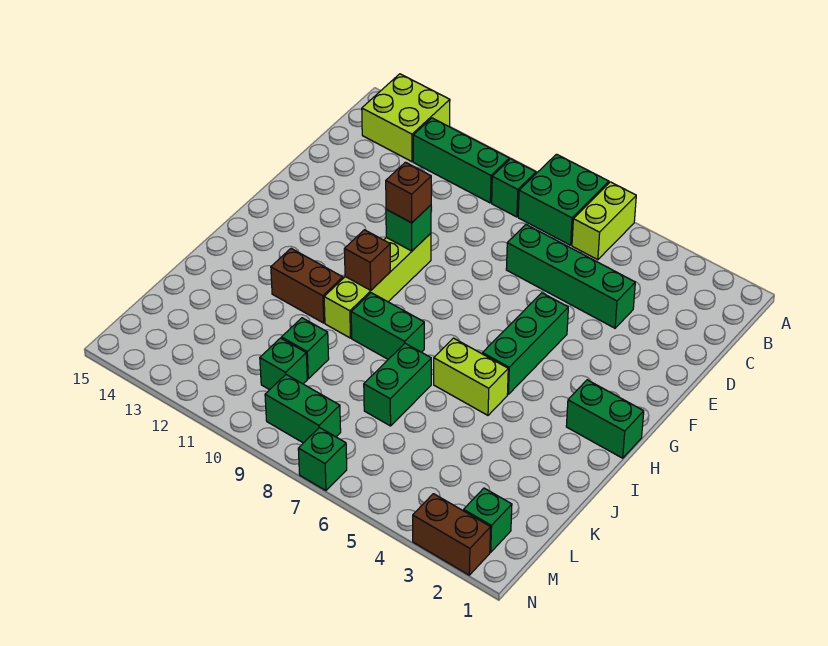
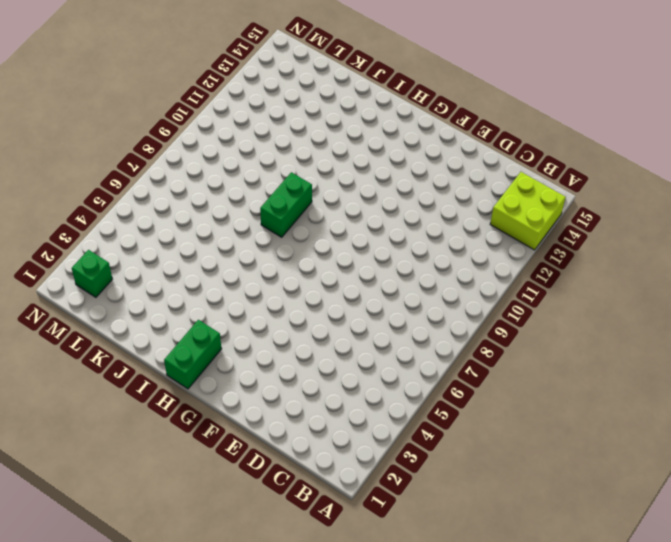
none -> lime brick A6:B6 level 1
none -> green brick A7:B8 level 1
none -> green brick B9 level 1

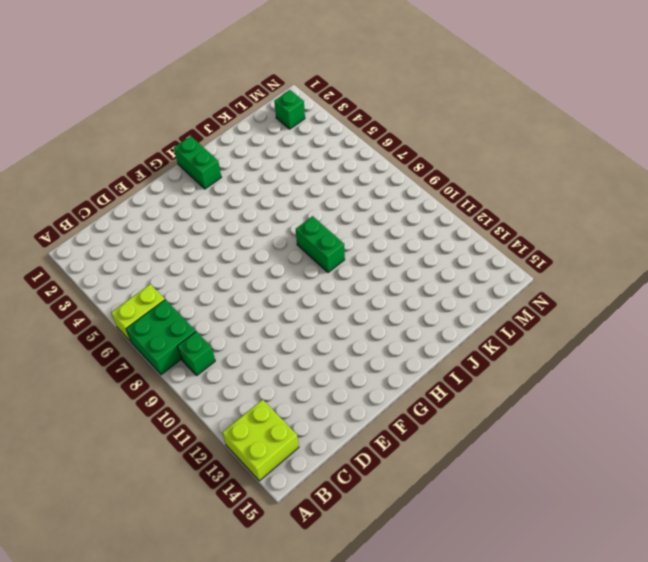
none -> green brick B10:B12 level 1
none -> green brick D4:D7 level 1
none -> green brick F5:H5 level 1

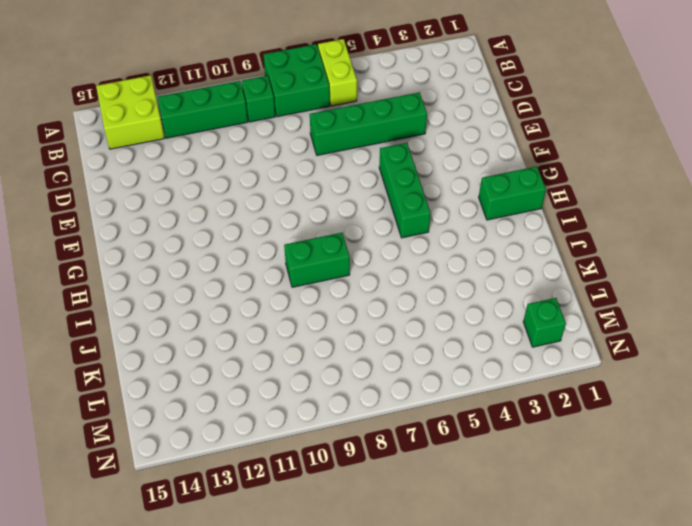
none -> lime brick F10:I10 level 1
none -> lime brick I5:I6 level 1
none -> brown brick I11:I12 level 1

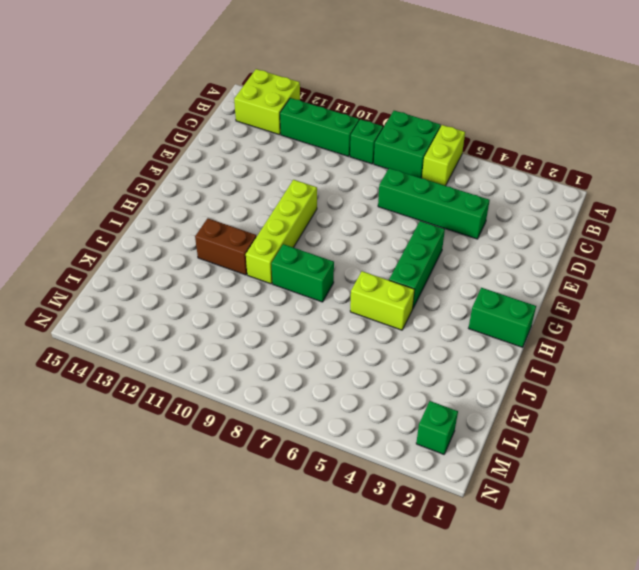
none -> green brick J7:K7 level 1
none -> green brick K10 level 1
none -> green brick L10 level 1

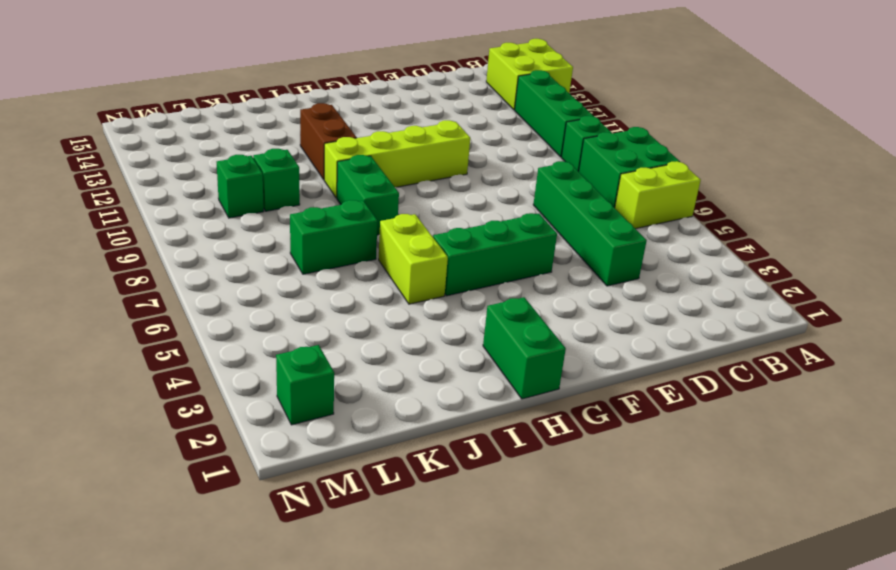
none -> green brick M8:M9 level 1
none -> brown brick N2:N3 level 1
none -> green brick N7 level 1

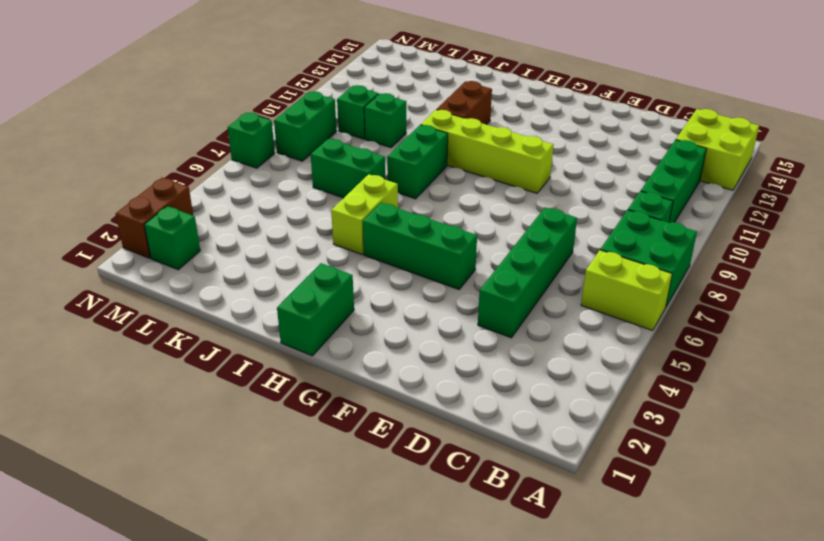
none -> green brick F10 level 2
none -> brown brick H10 level 2
none -> brown brick F10 level 3

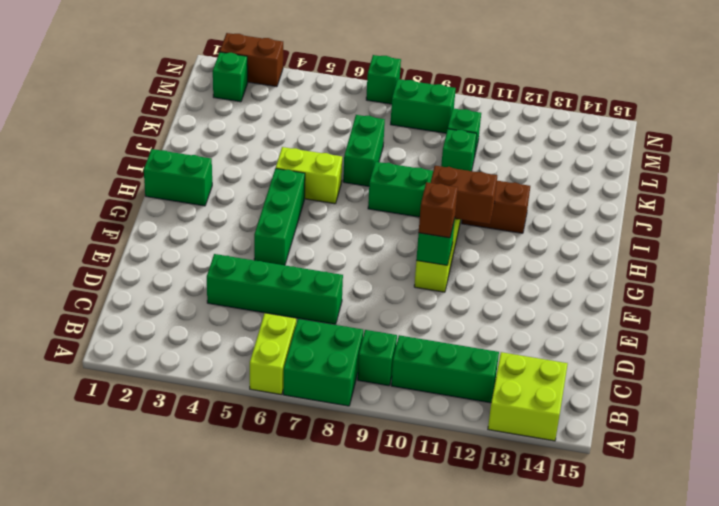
brown brick H10:H11 level 2 -> brown brick H10 level 2

